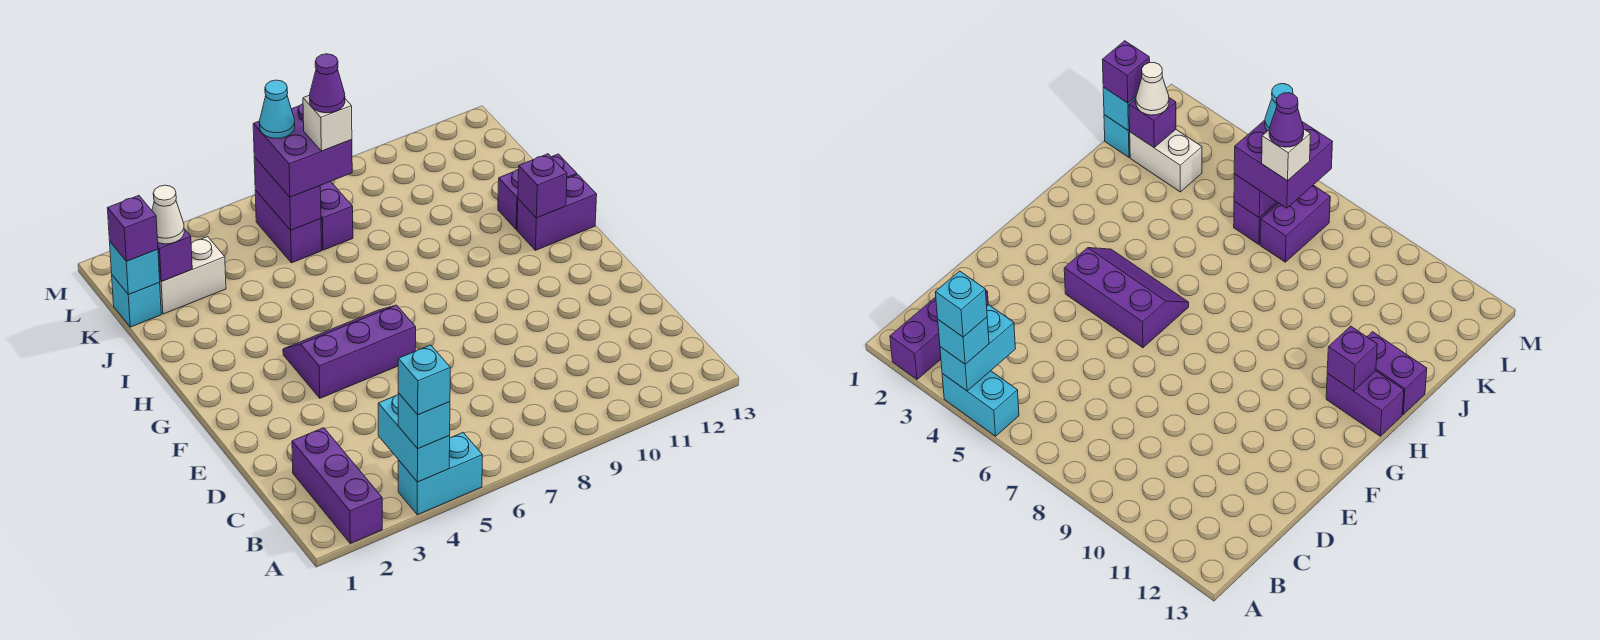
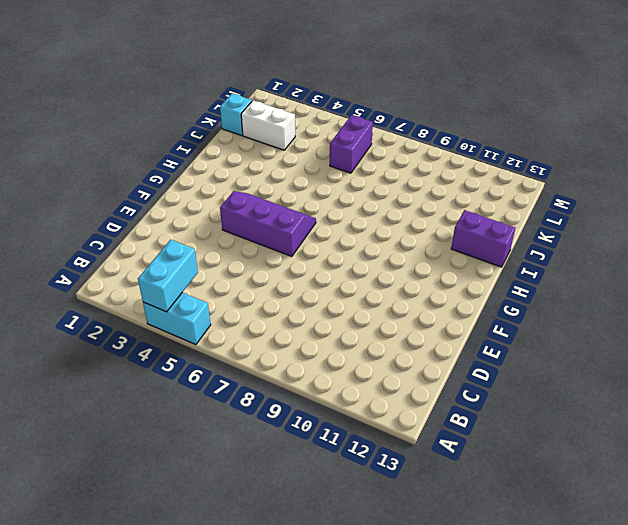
none -> purple brick A2:C2 level 1
none -> purple brick H12:H13 level 1
none -> purple brick K7:L7 level 1

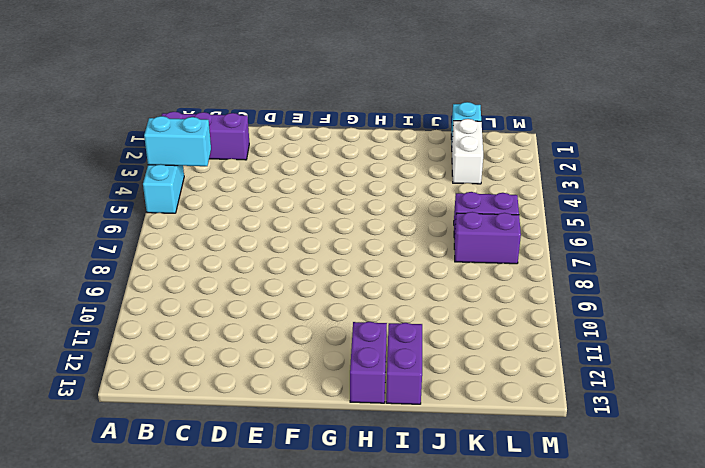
none -> purple slope F4:G6 level 1 top F
none -> purple brick H12 level 2
none -> cyan brick K1 level 2

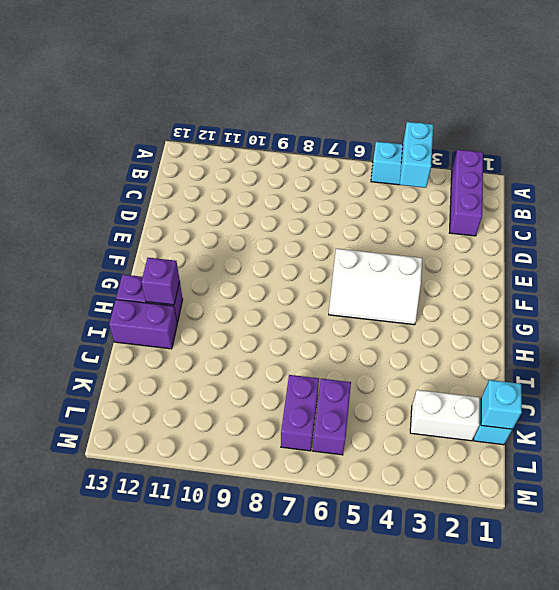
white slope F4:G6 level 1 top F -> purple slope F4:G6 level 1 top F
none -> purple brick K2 level 2
none -> purple brick K6:L6 level 2
none -> cyan brick A4 level 3

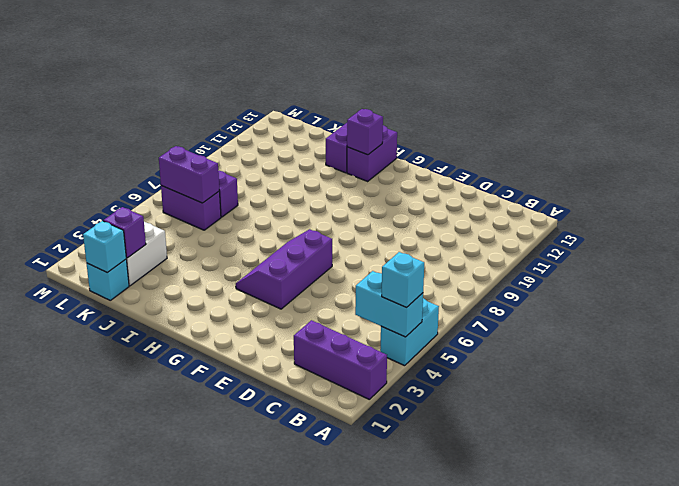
none -> purple brick K1 level 3
none -> white cone K2 level 3
none -> purple brick K6:L7 level 3

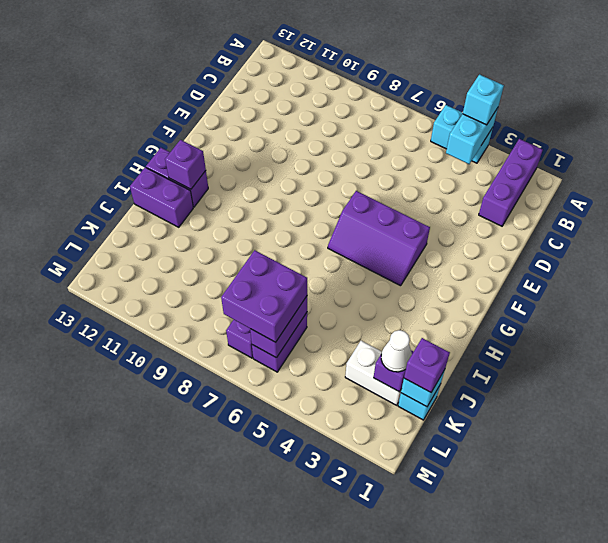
none -> cyan brick A4 level 4
none -> white brick K7 level 4
none -> cyan cone L6 level 4

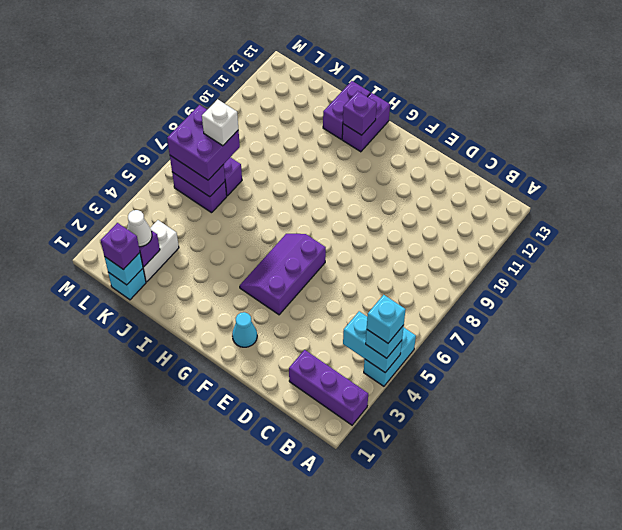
cyan cone F2 level 1 -> cyan cone L6 level 4
none -> purple cone K7 level 5

